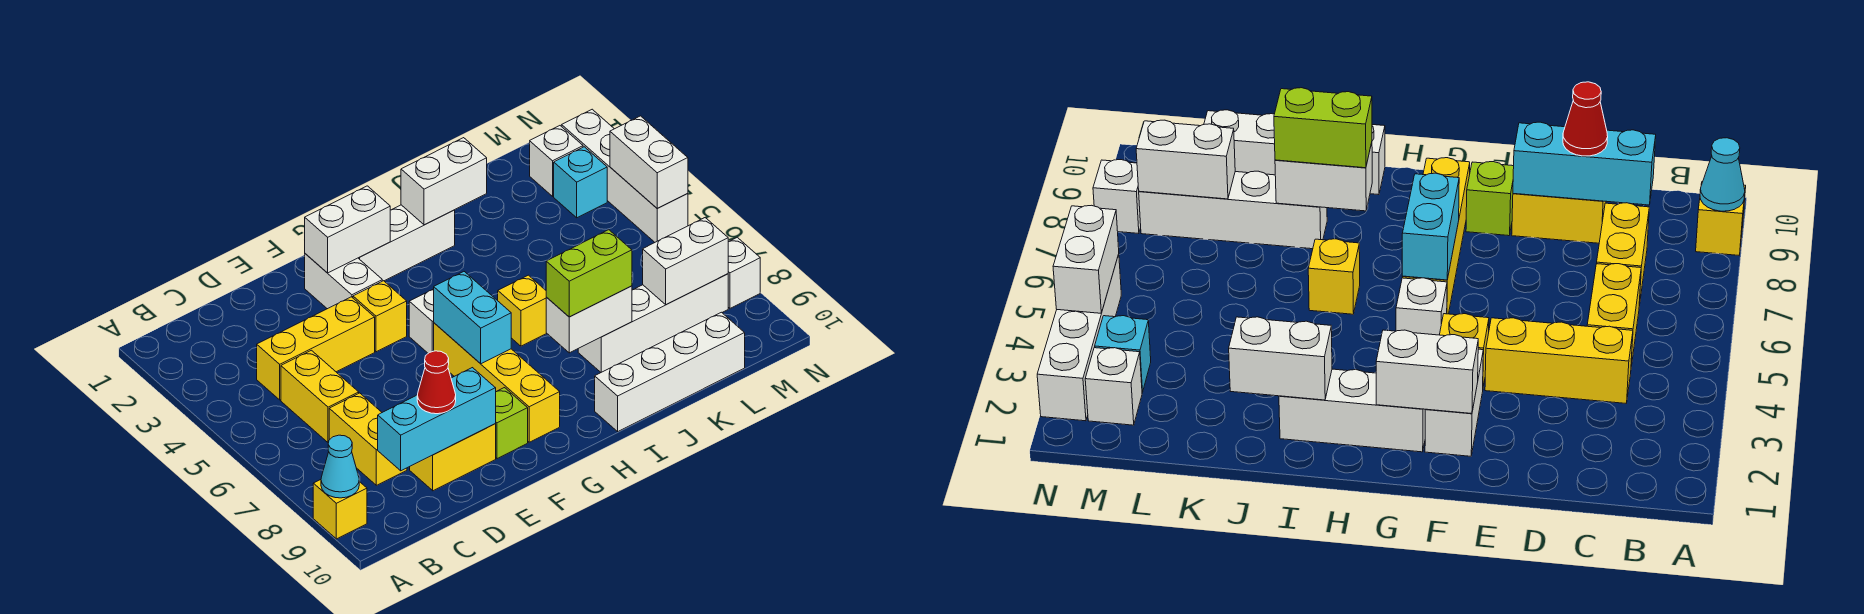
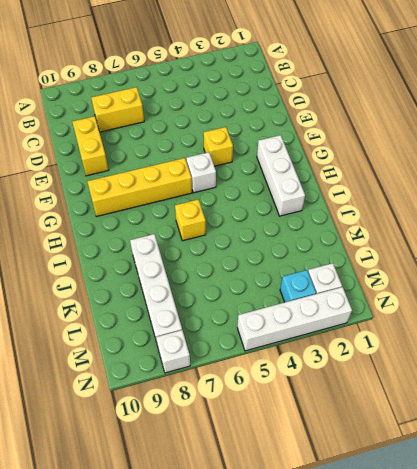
none -> yellow brick A9 level 1
none -> yellow brick C4:E4 level 1
none -> yellow brick C5:C6 level 1

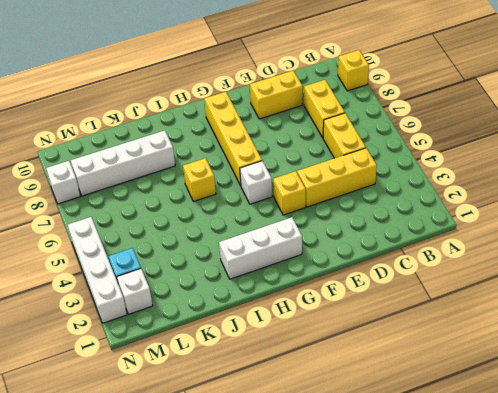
none -> white brick F2:F3 level 1
none -> lime brick F9 level 1
none -> white brick I10:L10 level 1

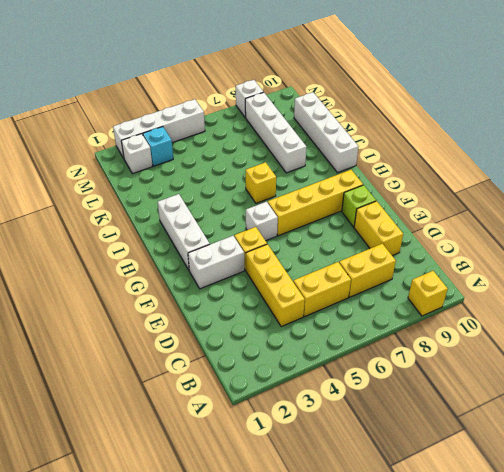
none -> cyan cone A9 level 2
none -> cyan brick C9:E9 level 2
none -> white brick F2:G2 level 2

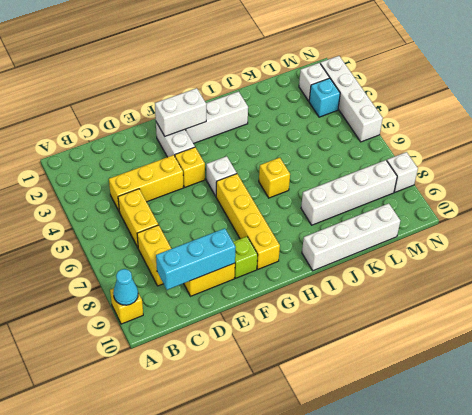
none -> cyan brick G6:G7 level 2
none -> white brick I2:J2 level 2
none -> white brick I8:J8 level 2

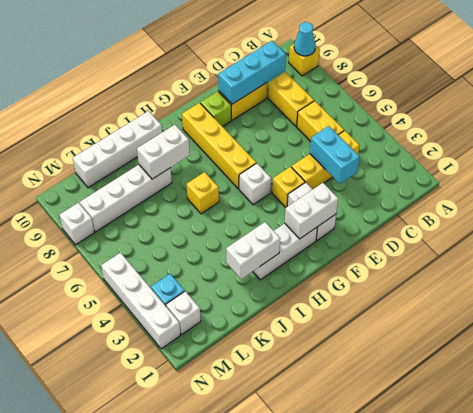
cyan brick D3:D4 level 2 -> cyan brick G6:G7 level 2
none -> white brick L8:M8 level 2
none -> white brick N4:N5 level 2
none -> red cone D9 level 3

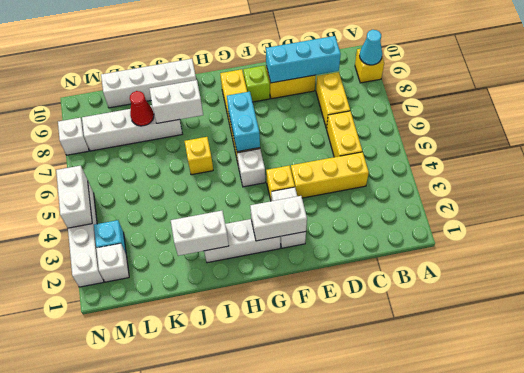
red cone K8 level 2 -> red cone D9 level 3
none -> white brick L8:M8 level 2
none -> lime brick I8:J8 level 3

